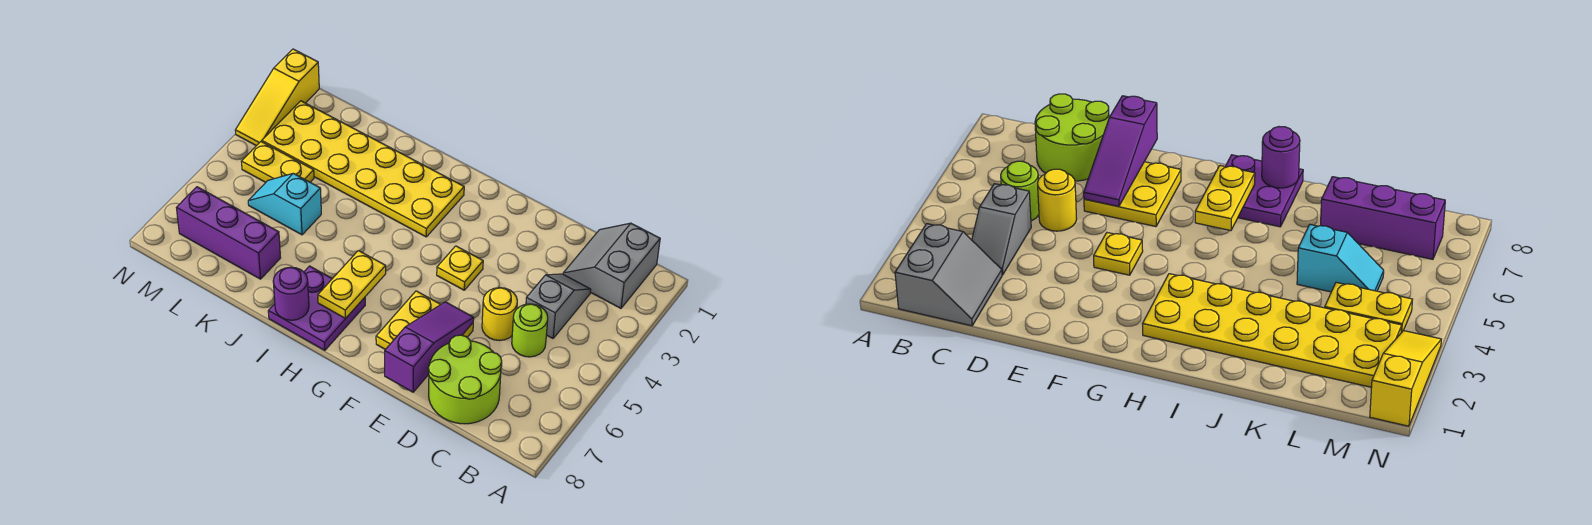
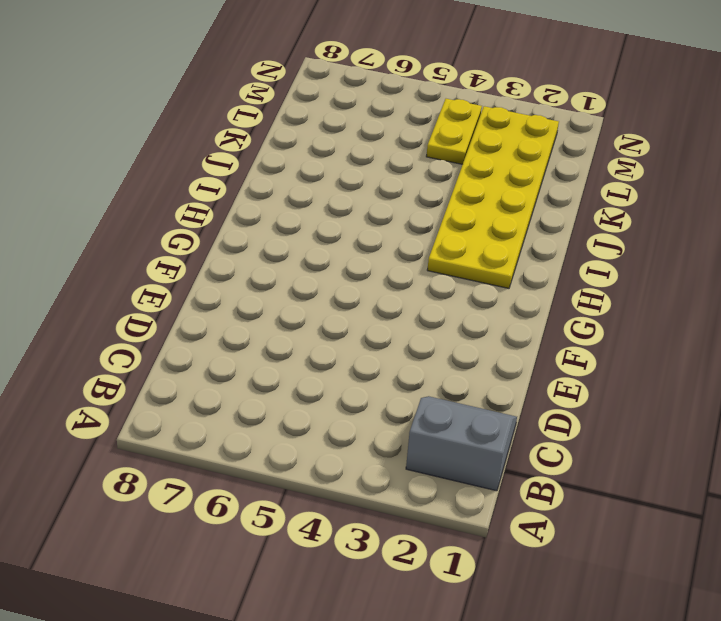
none -> grey slope C3:C4 level 1 top 4
none -> lime round brick C5 level 1
none -> lime round brick C7:D8 level 1

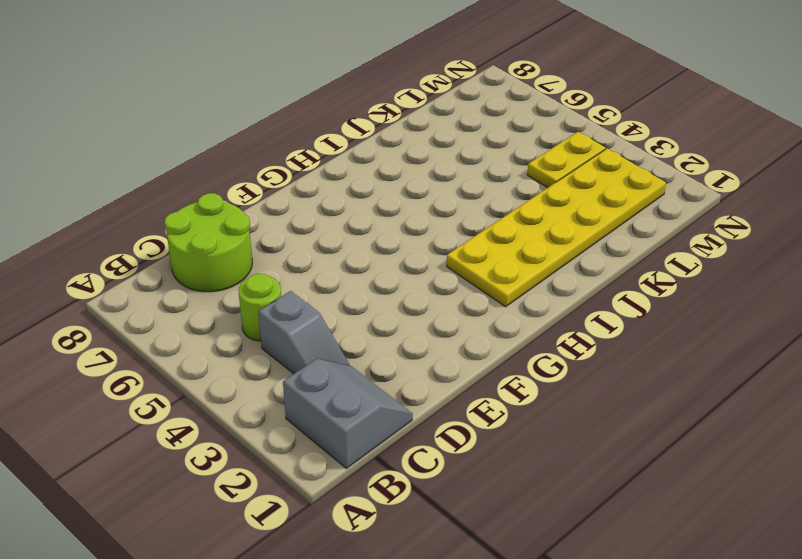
none -> yellow round brick D5 level 1
none -> yellow plate E6:F7 level 1
none -> yellow plate F4 level 1

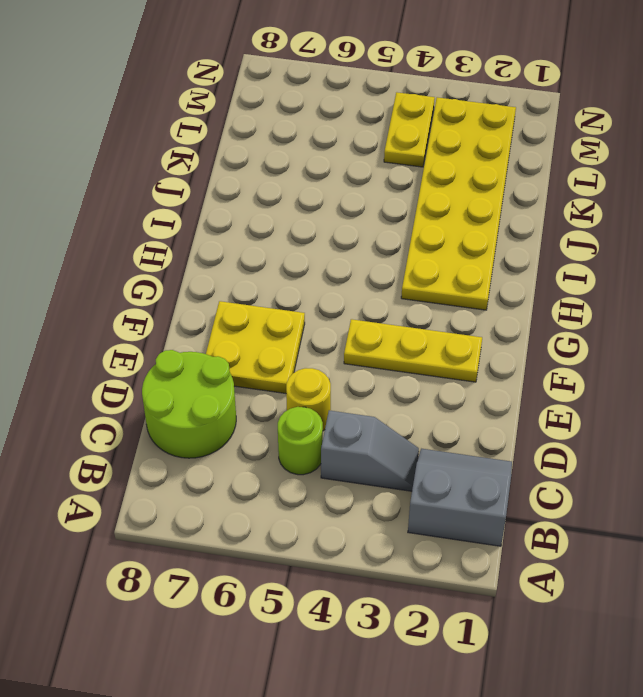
yellow plate F2:F4 level 1 -> yellow plate F4 level 1
none -> purple plate H7:I8 level 1
none -> cyan slope K5:L5 level 1 top K
none -> purple brick K7:M7 level 1

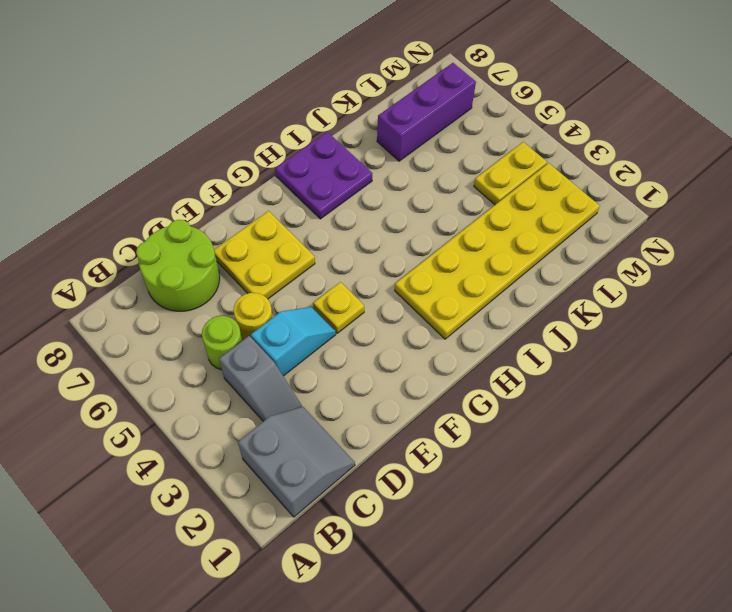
cyan slope D4:E4 level 1 top D -> cyan slope K5:L5 level 1 top K
none -> yellow slope N1:N3 level 1 top 1
none -> purple slope E6:E8 level 2 top 8
none -> yellow plate H6:H7 level 2

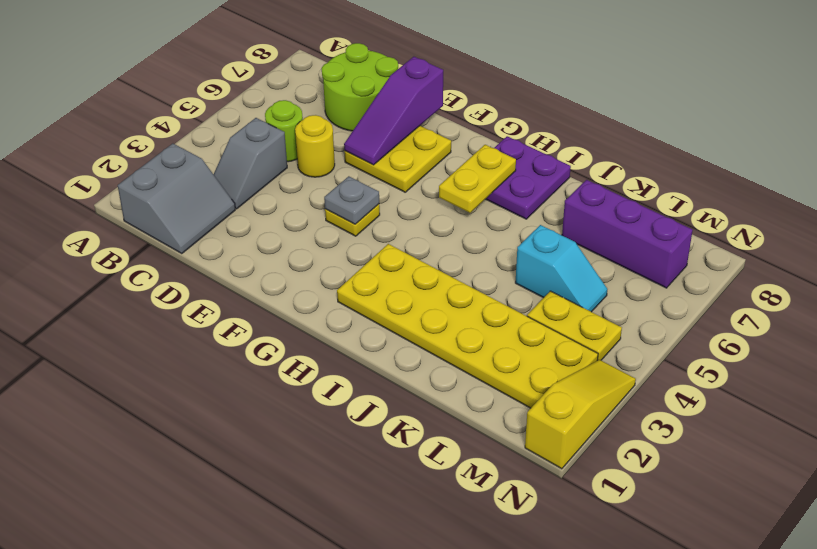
grey plate F4 level 2 -> none
none -> purple round brick I8 level 2

